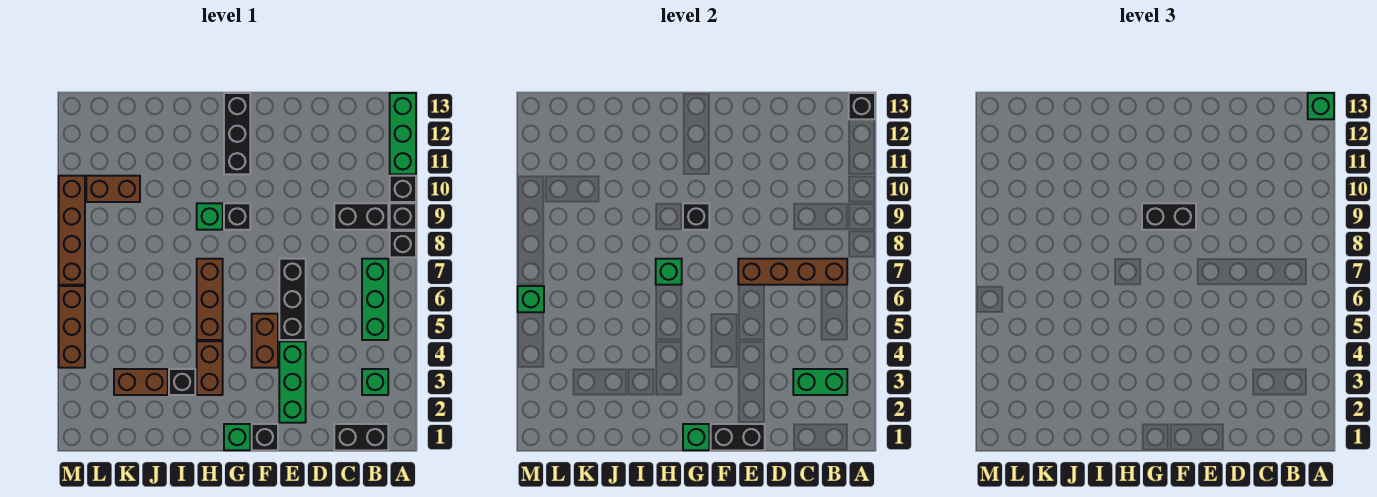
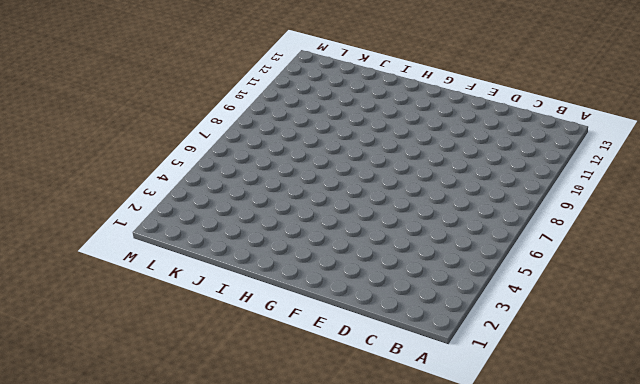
none -> black brick A8 level 1
none -> black brick A9 level 1
none -> black brick A10 level 1
none -> green brick A11:A13 level 1

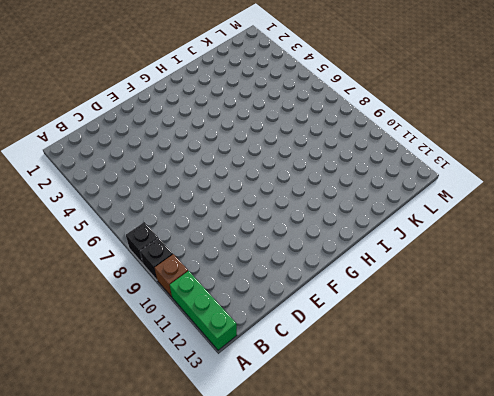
brown brick A10 level 1 -> black brick A10 level 1
none -> black brick B1:C1 level 1
none -> green brick B3 level 1
none -> green brick B5:B7 level 1
none -> black brick B9:C9 level 1

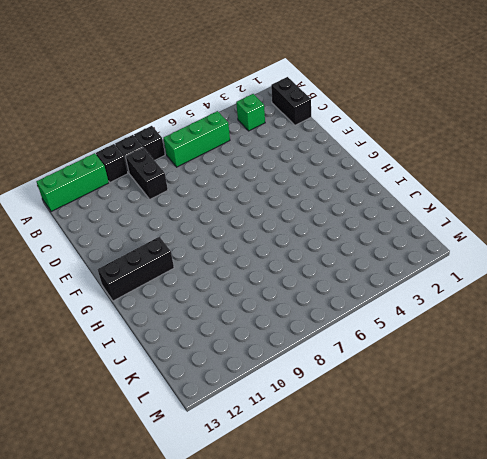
none -> green brick E2:E4 level 1
none -> black brick E5:E7 level 1
none -> black brick F1 level 1
none -> brown brick F4:F5 level 1

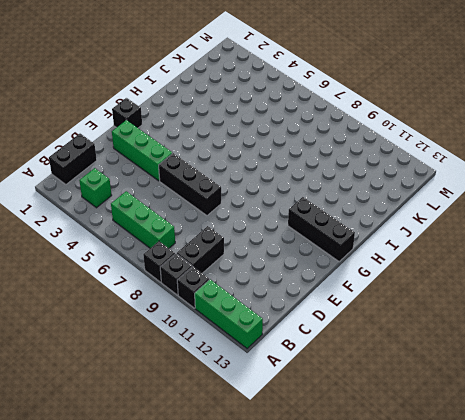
none -> brown brick F4:F5 level 1
none -> green brick G1 level 1
none -> black brick G9 level 1
none -> brown brick H3:H4 level 1

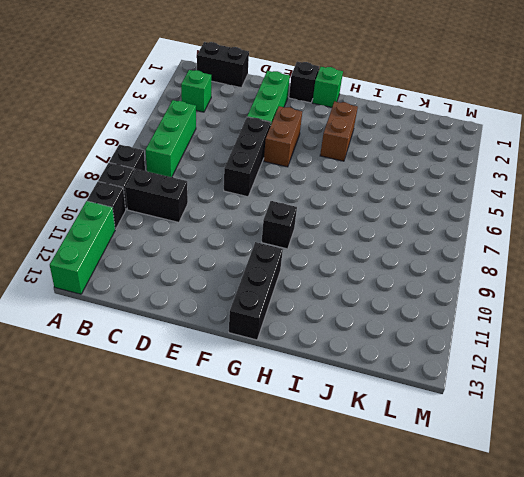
none -> brown brick H5:H7 level 1
none -> green brick H9 level 1
none -> black brick I3 level 1
none -> brown brick J3:K3 level 1

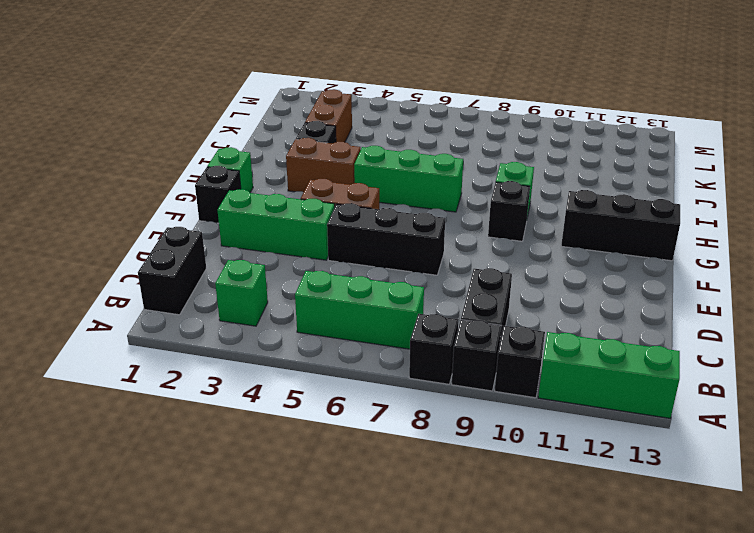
green brick H5:H7 level 1 -> brown brick H5:H7 level 1
none -> brown brick K10:L10 level 1
none -> brown brick M4:M6 level 1
none -> brown brick M7:M10 level 1
none -> black brick A13 level 2

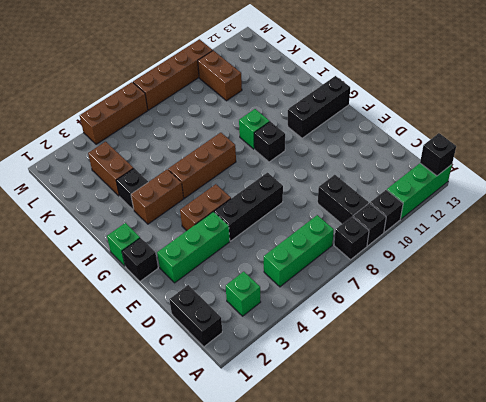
none -> green brick B3:C3 level 2
none -> brown brick B7:E7 level 2
none -> black brick E1:F1 level 2
none -> green brick G1 level 2

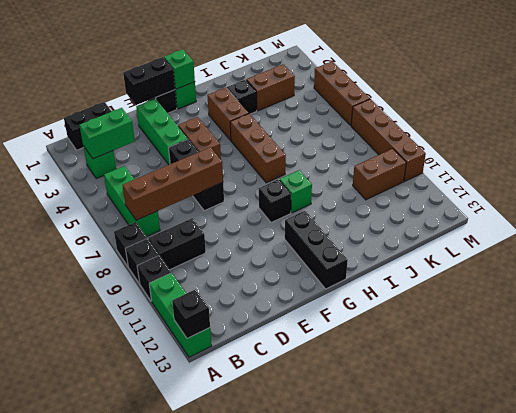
none -> black brick G9 level 2
none -> green brick H7 level 2
none -> green brick M6 level 2
none -> green brick A13 level 3

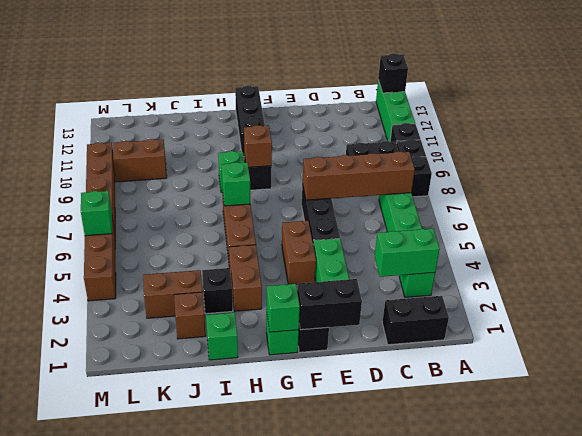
brown brick G9 level 2 -> black brick G9 level 2
green brick I1 level 1 -> green brick A13 level 3
brown brick J2 level 1 -> none
none -> black brick F9:G9 level 3

